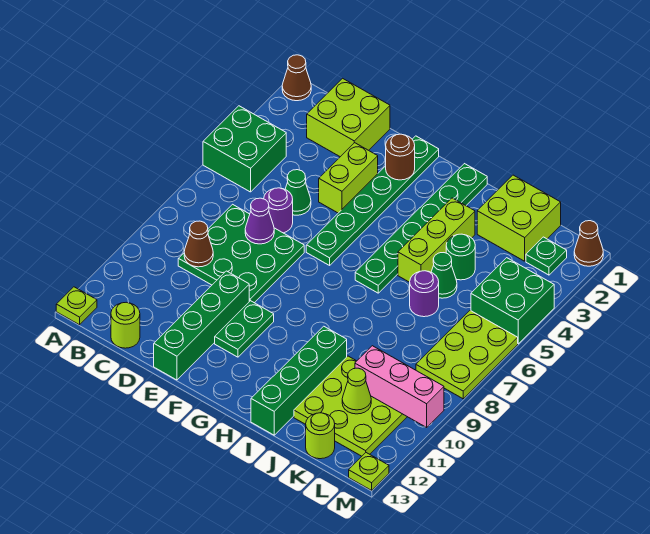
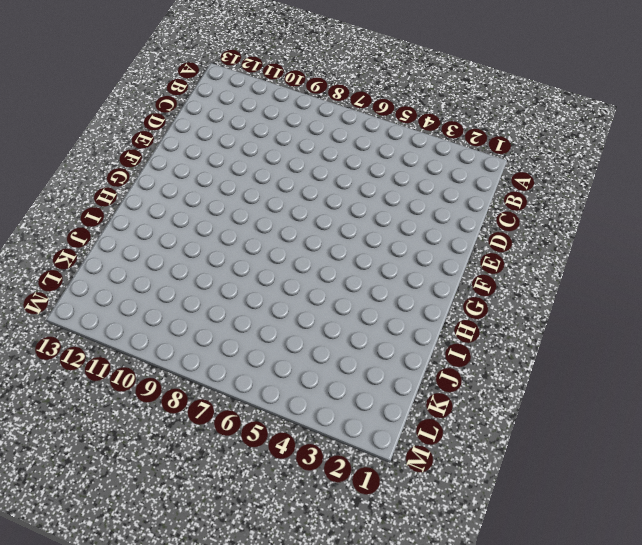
none -> brown cone A1 level 1
none -> green brick A4:B5 level 1
none -> lime plate A13 level 1
none -> lime brick C1:D2 level 1

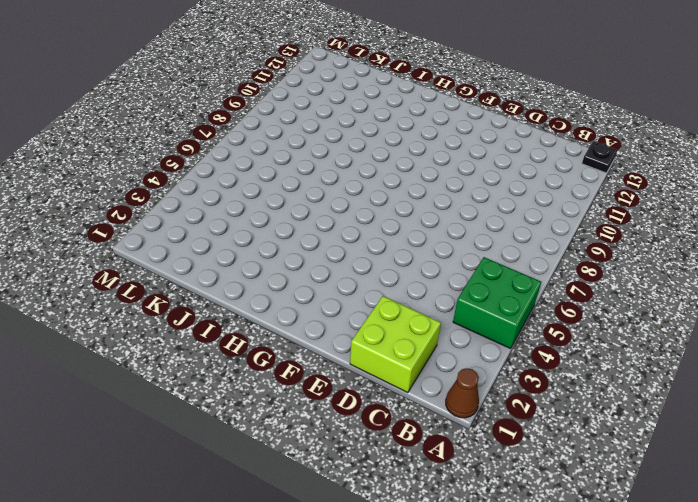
black plate A13 level 1 -> lime plate A13 level 1
none -> green plate C7:E9 level 1
none -> lime round brick C13 level 1
none -> green cone D5 level 1
none -> purple round brick D6 level 1

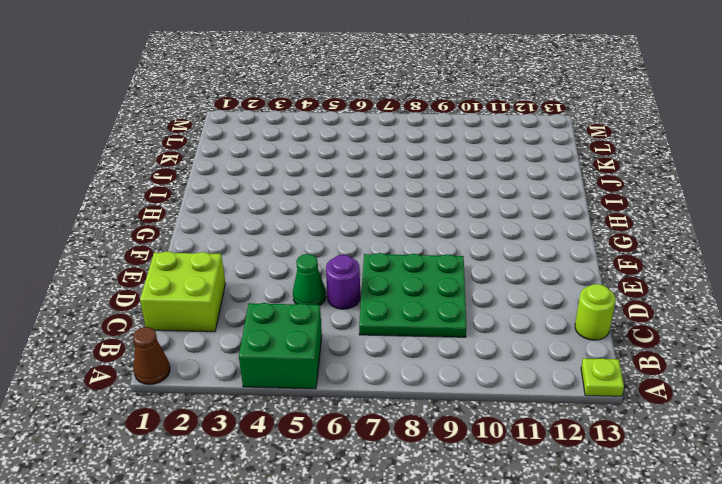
none -> lime brick E3:E4 level 1
none -> green brick E10:E13 level 1
none -> green plate F1:F6 level 1
none -> green plate F10:F11 level 1

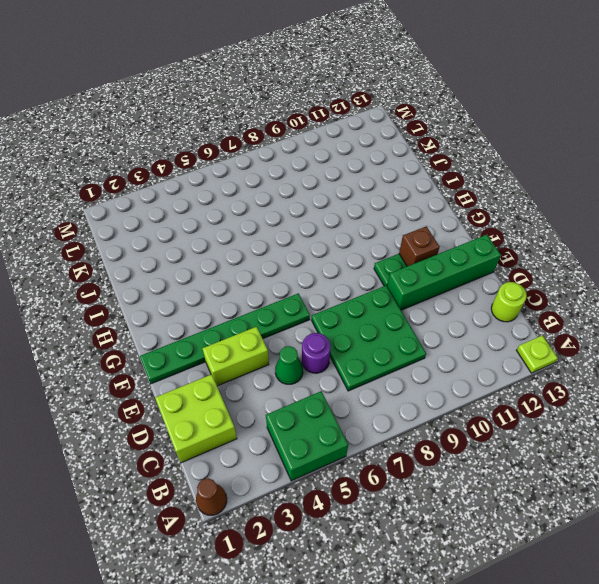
brown brick F11 level 2 -> none
none -> green plate H1:H6 level 1
none -> lime brick I3:I5 level 1
none -> green brick I10:I13 level 1
none -> lime brick J1:K2 level 1

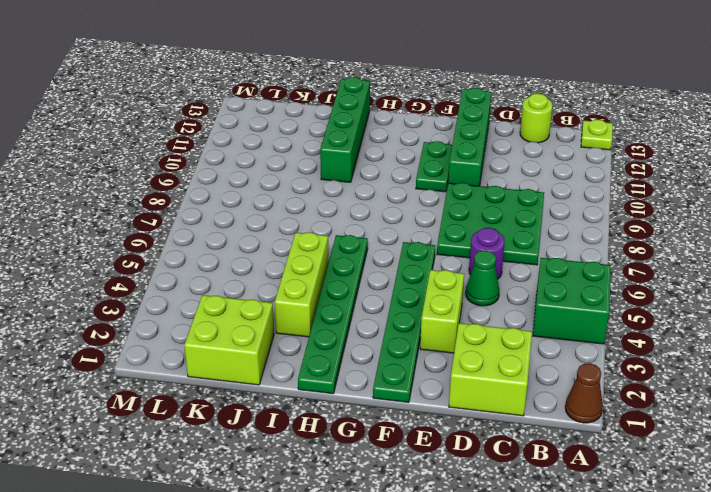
none -> green round brick J4 level 1
none -> green cone J5 level 1
none -> purple round brick J6 level 1
none -> lime plate J10:L12 level 1

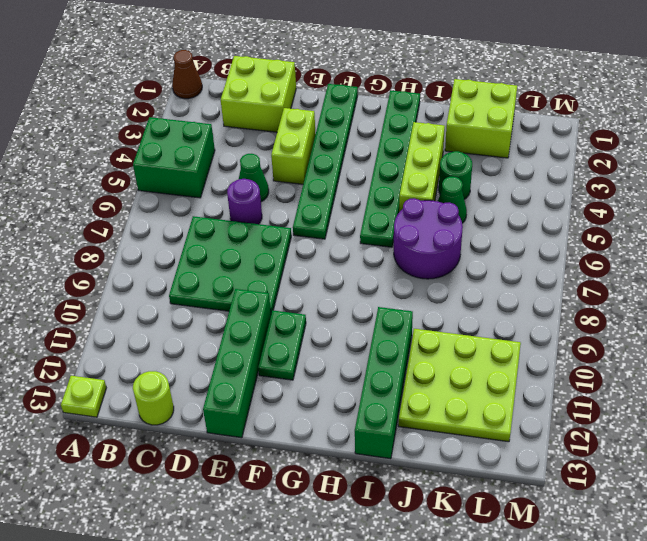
purple round brick I6:J7 level 1 -> purple round brick J6 level 1
none -> lime round brick K13 level 1
none -> green plate L2 level 1
none -> green brick L4:M5 level 1
none -> lime plate L6:M8 level 1

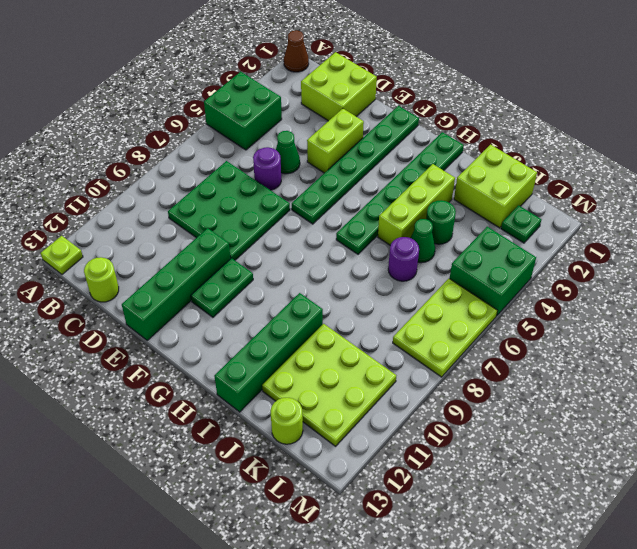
none -> brown cone M1 level 1
none -> lime plate M13 level 1
none -> brown cone C9 level 2
none -> purple cone D7 level 2

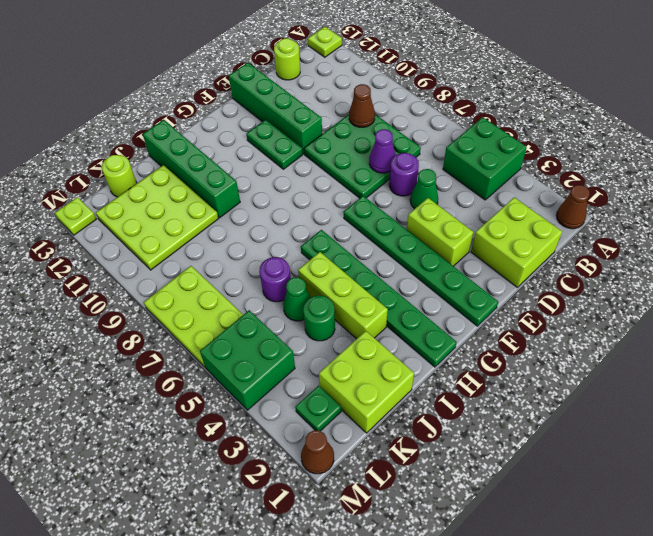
none -> brown round brick F2 level 2
none -> pink brick K10:M10 level 2
none -> lime cone K11 level 2

